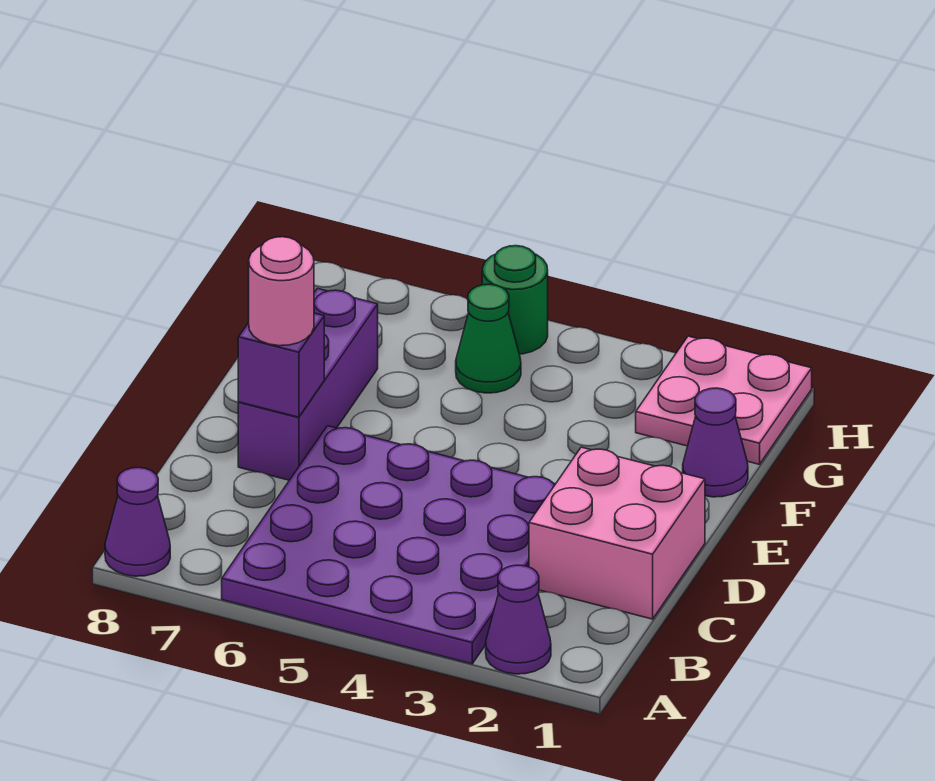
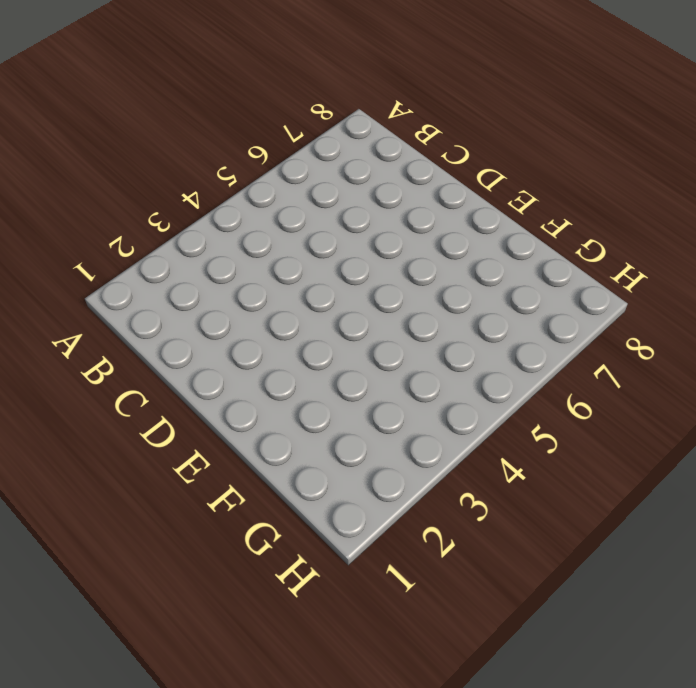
none -> purple cone A2 level 1
none -> purple plate A3:D6 level 1

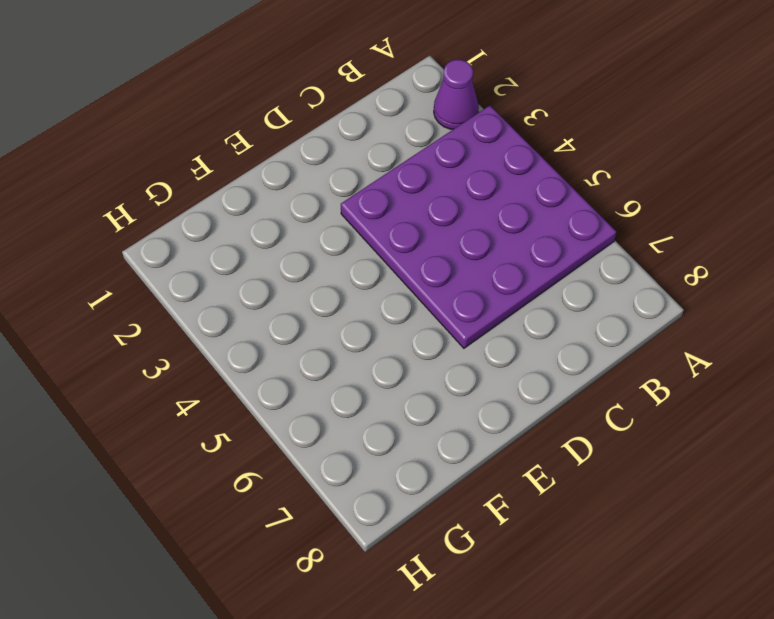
none -> purple cone A8 level 1
none -> pink brick C1:D2 level 1

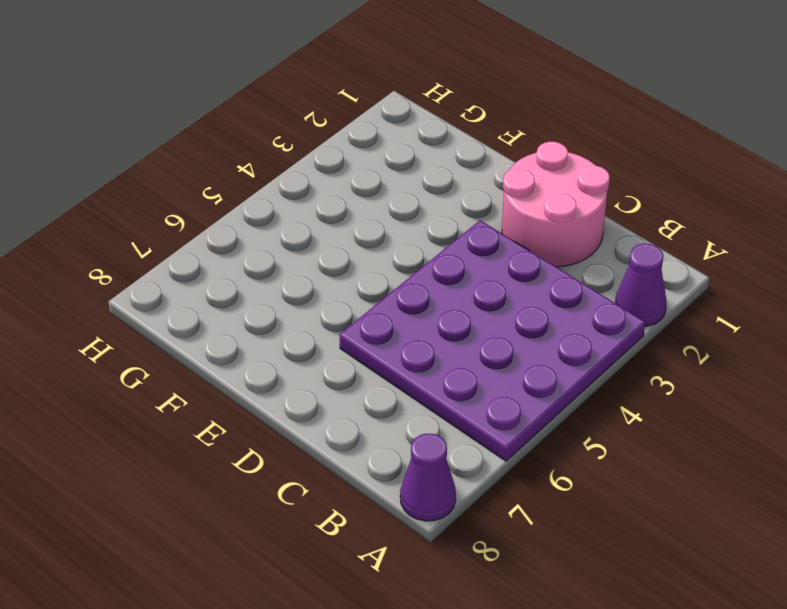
pink round brick C1:D2 level 1 -> pink brick C1:D2 level 1
none -> purple brick D7:F7 level 1
none -> purple cone F1 level 1

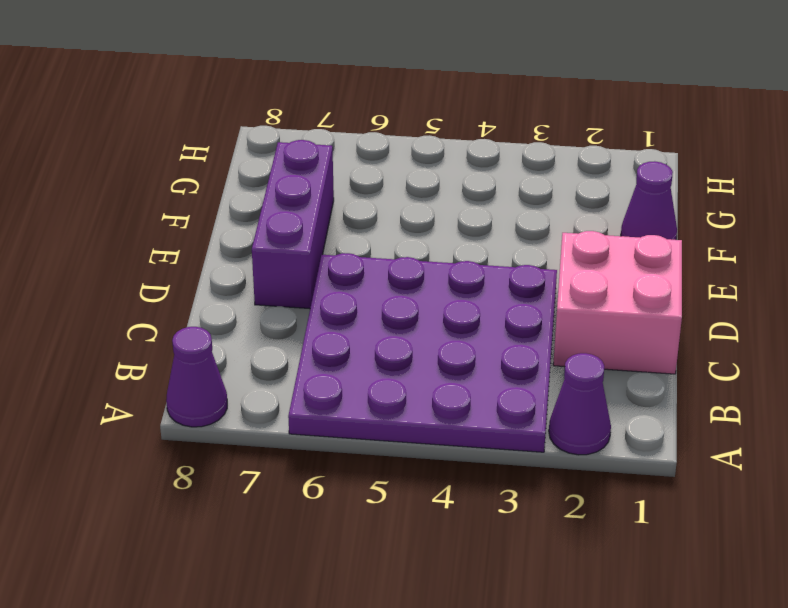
none -> pink plate G1:H2 level 1
none -> green cone G5 level 1

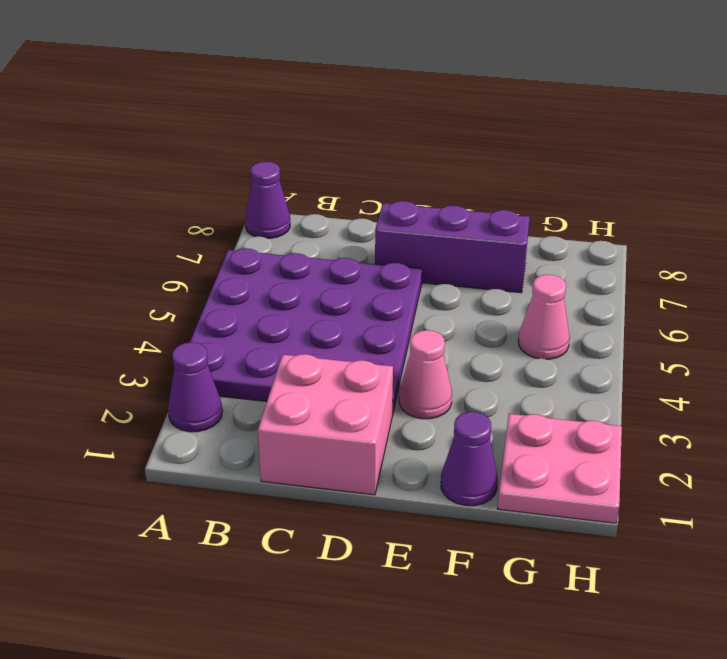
pink cone E3 level 1 -> none
pink cone G5 level 1 -> green cone G5 level 1
none -> green round brick H5 level 1
none -> purple brick D7 level 2

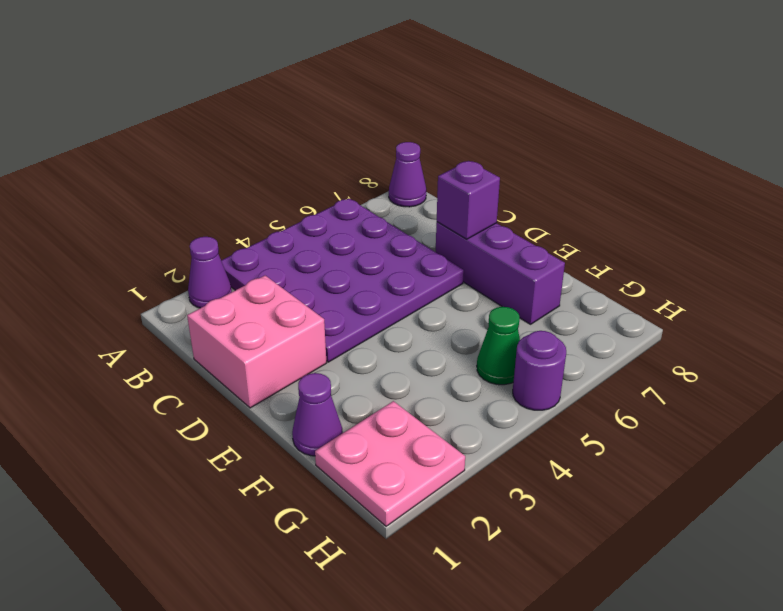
purple round brick H5 level 1 -> green round brick H5 level 1
none -> pink round brick D7 level 3

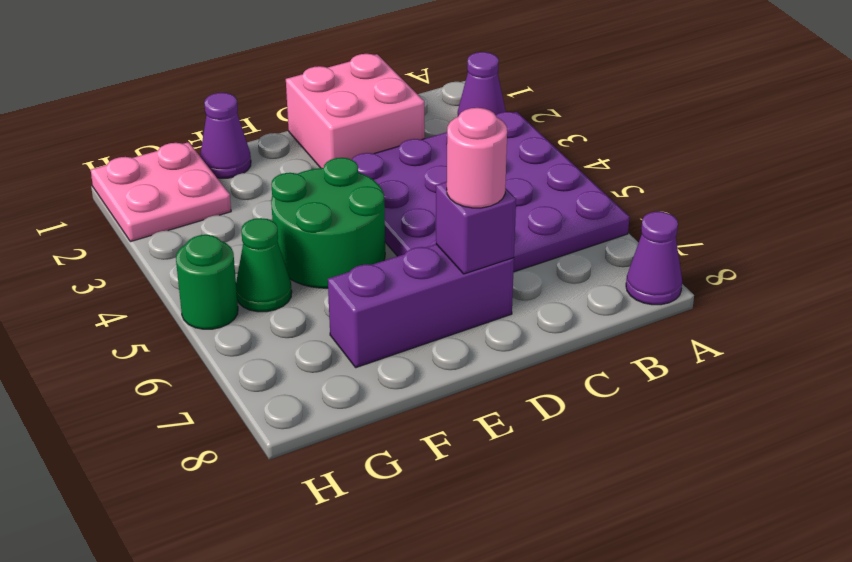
green round brick E4:F5 level 1 -> none

